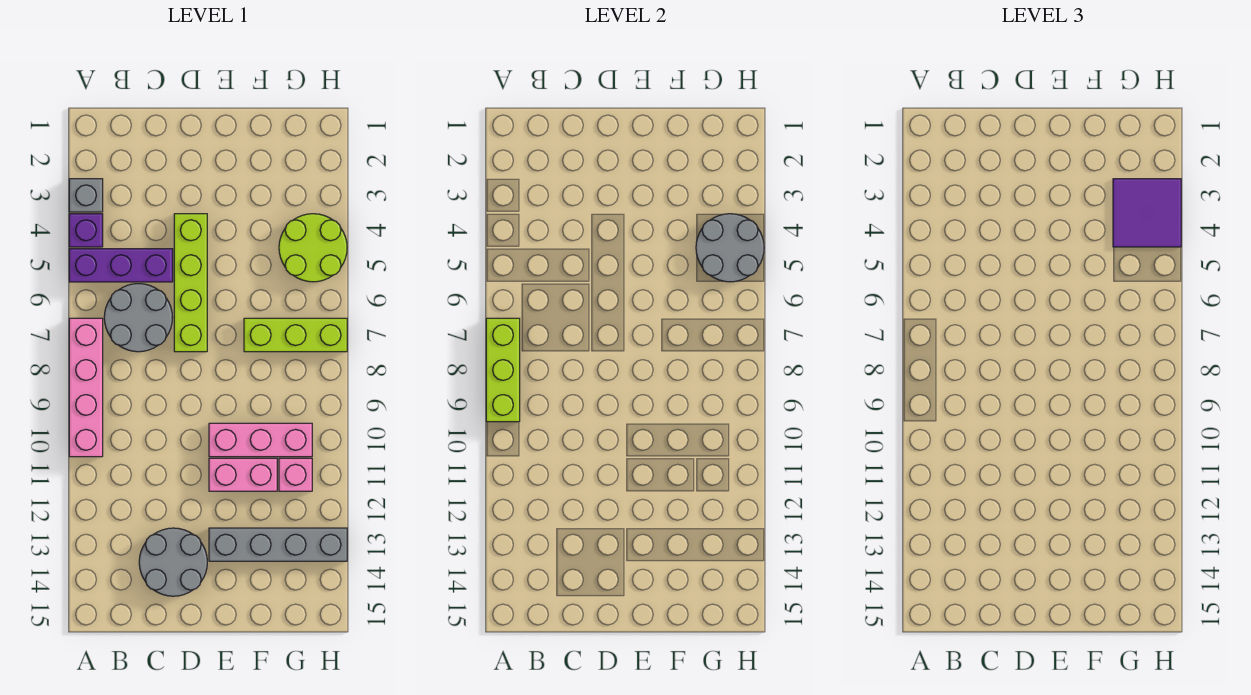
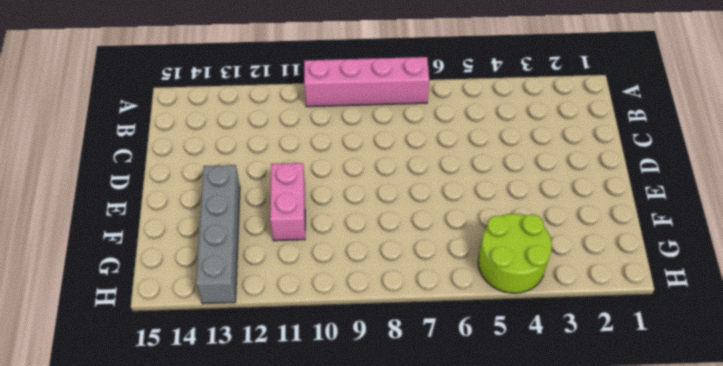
none -> grey brick A3 level 1
none -> purple brick A4 level 1
none -> purple brick A5:C5 level 1

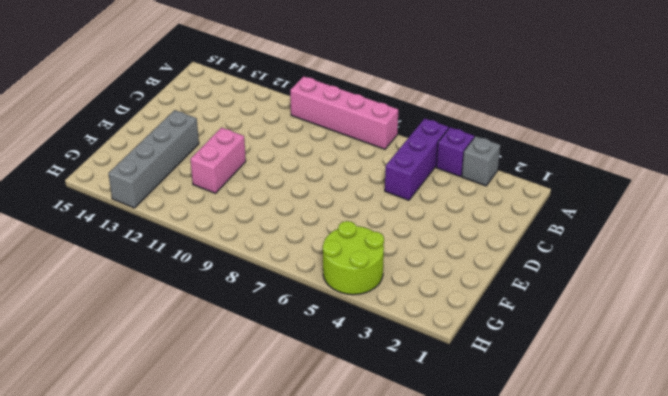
none -> grey round brick B6:C7 level 1
none -> grey round brick C13:D14 level 1
none -> lime brick D4:D7 level 1

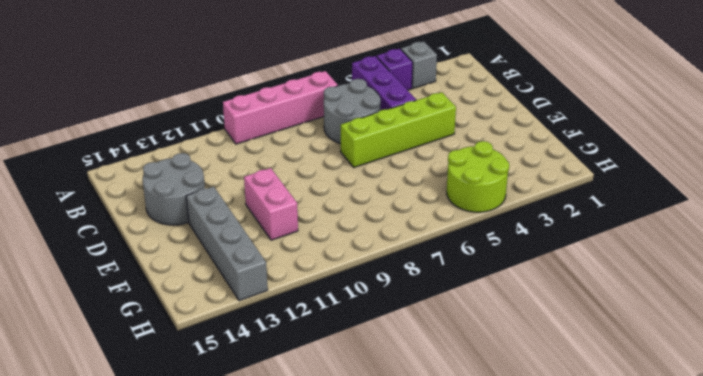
none -> pink brick E10:G10 level 1
none -> lime brick F7:H7 level 1
none -> pink brick G11 level 1

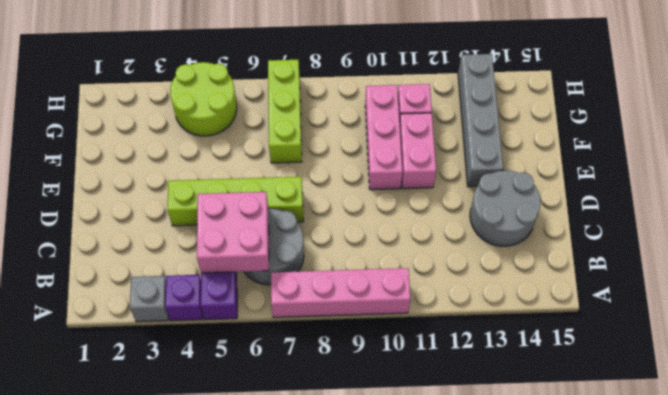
pink brick B5:C6 level 2 -> none
none -> lime brick A7:A9 level 2
none -> grey round brick G4:H5 level 2
none -> purple tile G3:H4 level 3

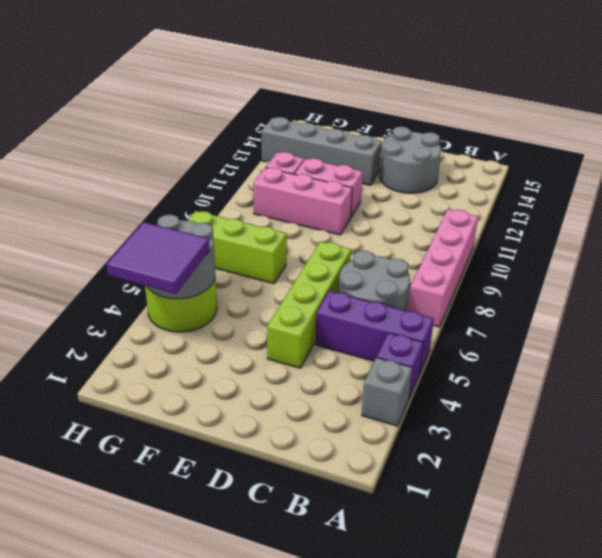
none -> lime brick A7:A9 level 2

